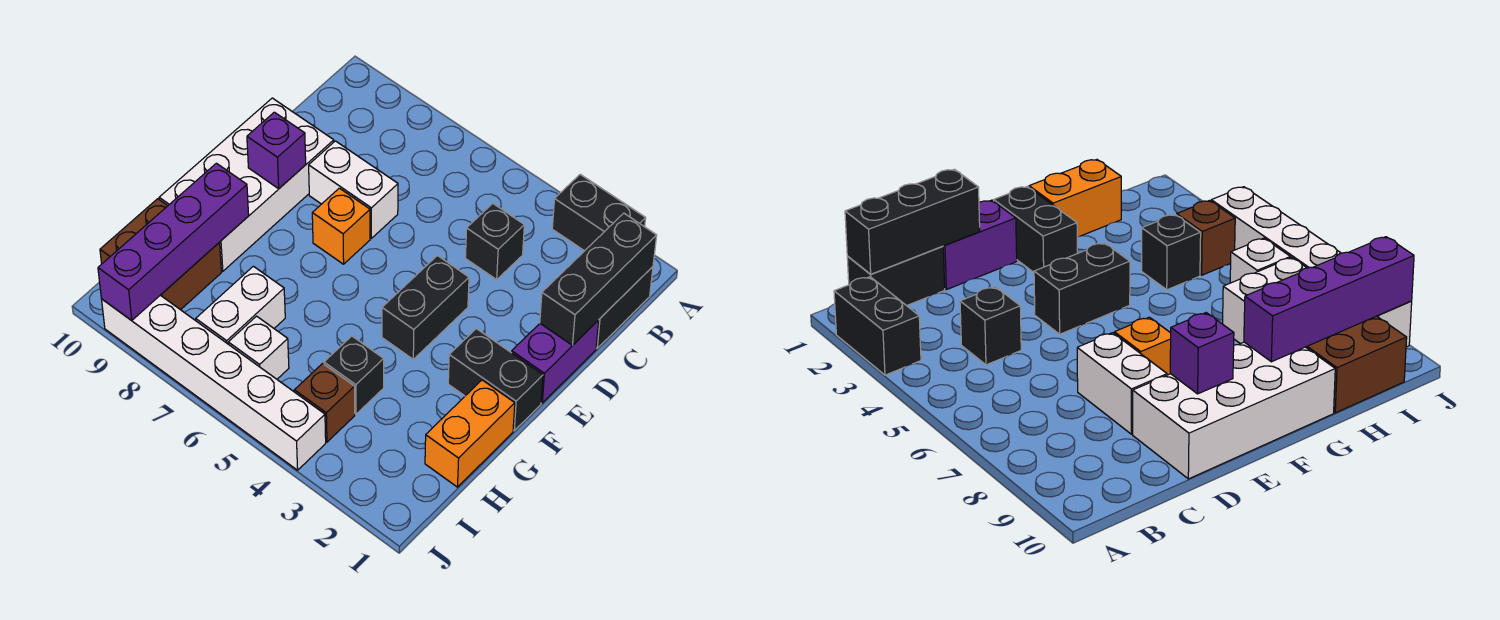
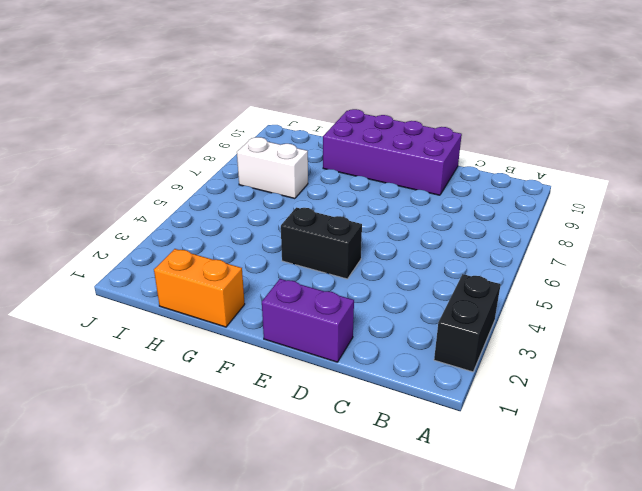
purple brick D9:G10 level 1 -> white brick D9:G10 level 1
none -> black brick B1:C1 level 1
none -> black brick C4 level 1
none -> white brick D7:D8 level 1

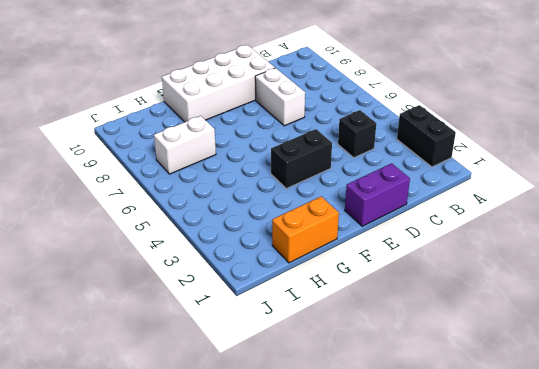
none -> black brick B1:C1 level 1
none -> orange brick E7 level 1
none -> black brick F1:F2 level 1

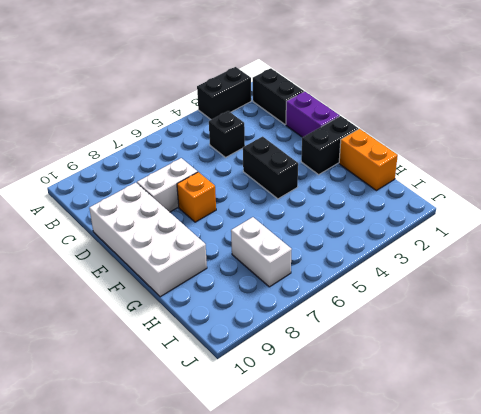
none -> black brick H4 level 1
none -> brown brick H9:I10 level 1
none -> brown brick I4 level 1

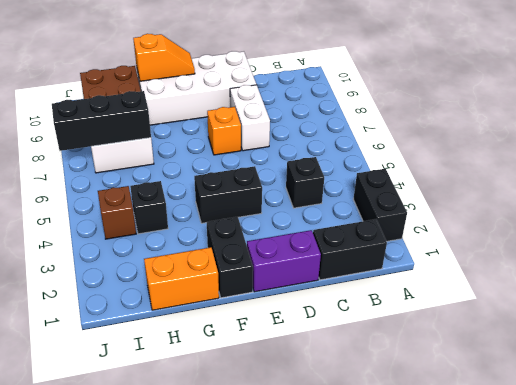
orange slope F10:G10 level 2 top G -> none
black brick H7:J7 level 2 -> black brick B1:D1 level 2
none -> white brick I6 level 1
none -> white brick J4:J9 level 1
none -> purple brick E9 level 2

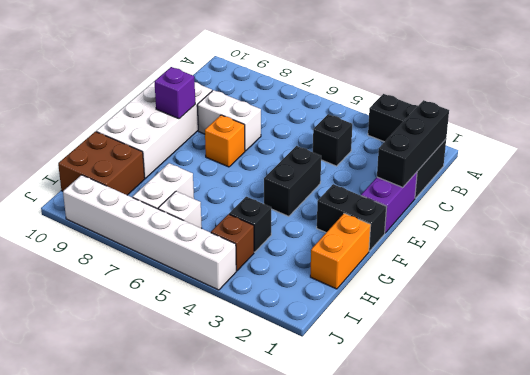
none -> purple brick G9:J9 level 2

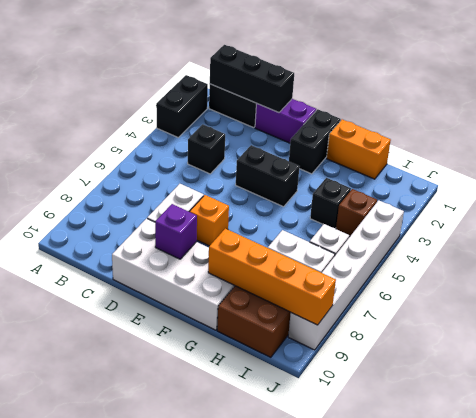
orange brick G9:J9 level 2 -> purple brick G9:J9 level 2

